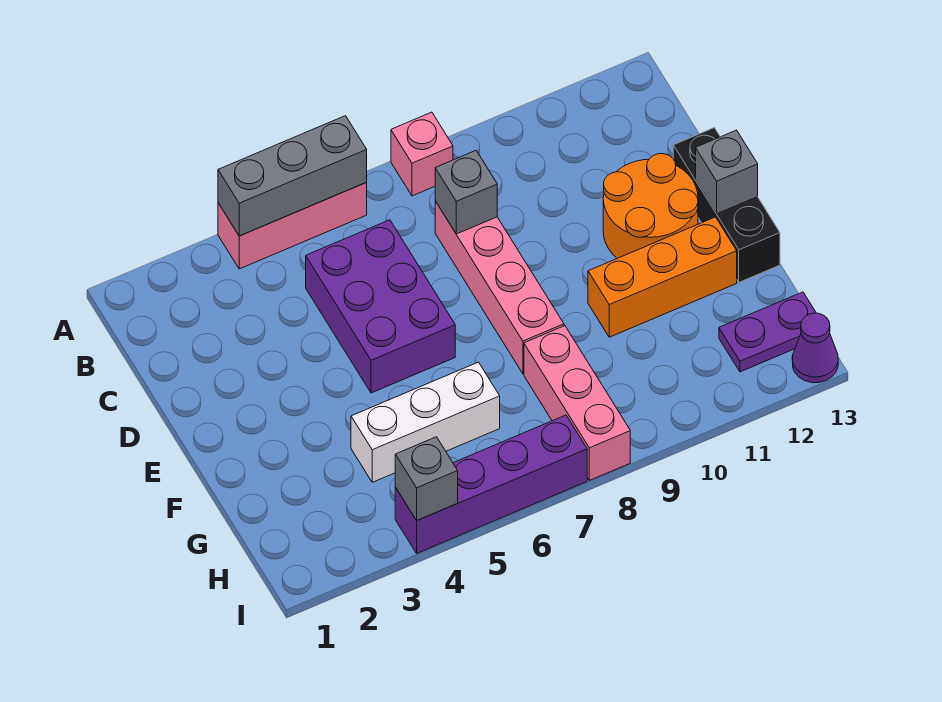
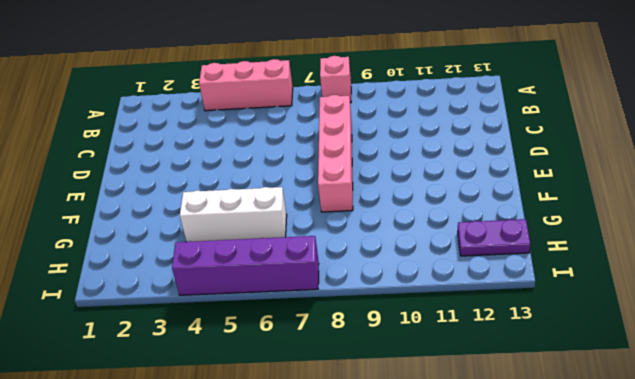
none -> purple brick C5:E6 level 1
none -> orange round brick D11:E12 level 1
none -> black brick D13:F13 level 1

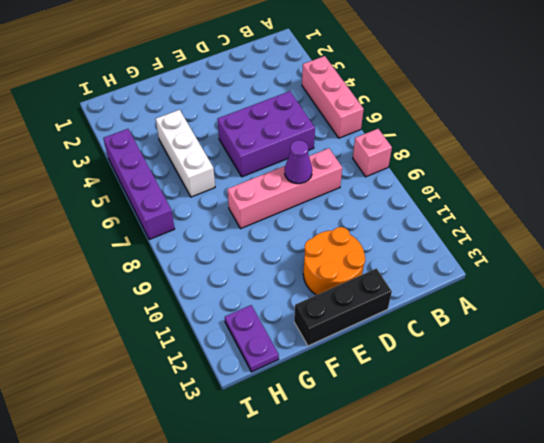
purple cone D8 level 2 -> purple cone I13 level 1
none -> orange brick F10:F12 level 1
none -> pink brick G8:I8 level 1
none -> grey brick A4:A6 level 2

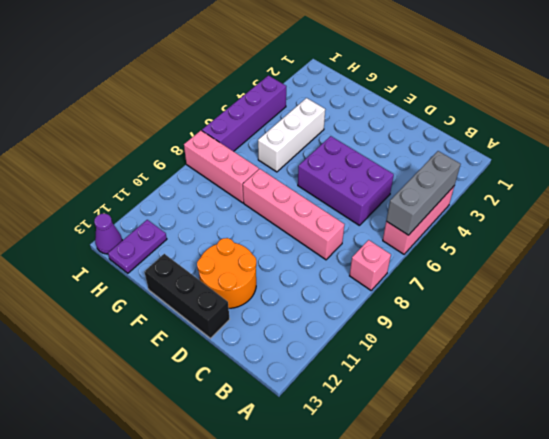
none -> orange brick F10:F12 level 1
none -> grey brick C8 level 2
none -> grey brick E13 level 2

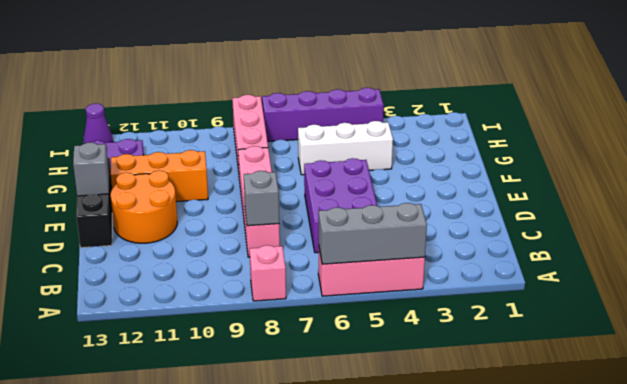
none -> grey brick I4 level 2

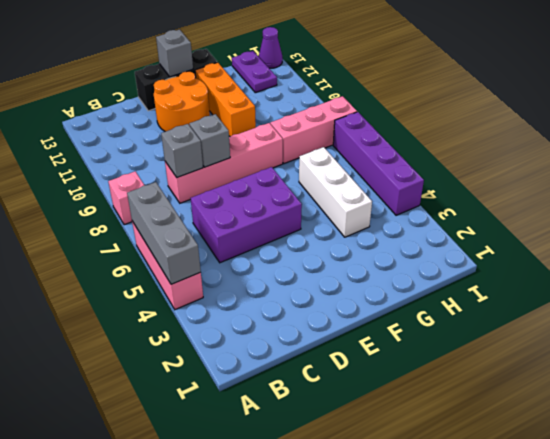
grey brick D8 level 2 -> grey brick I4 level 2

